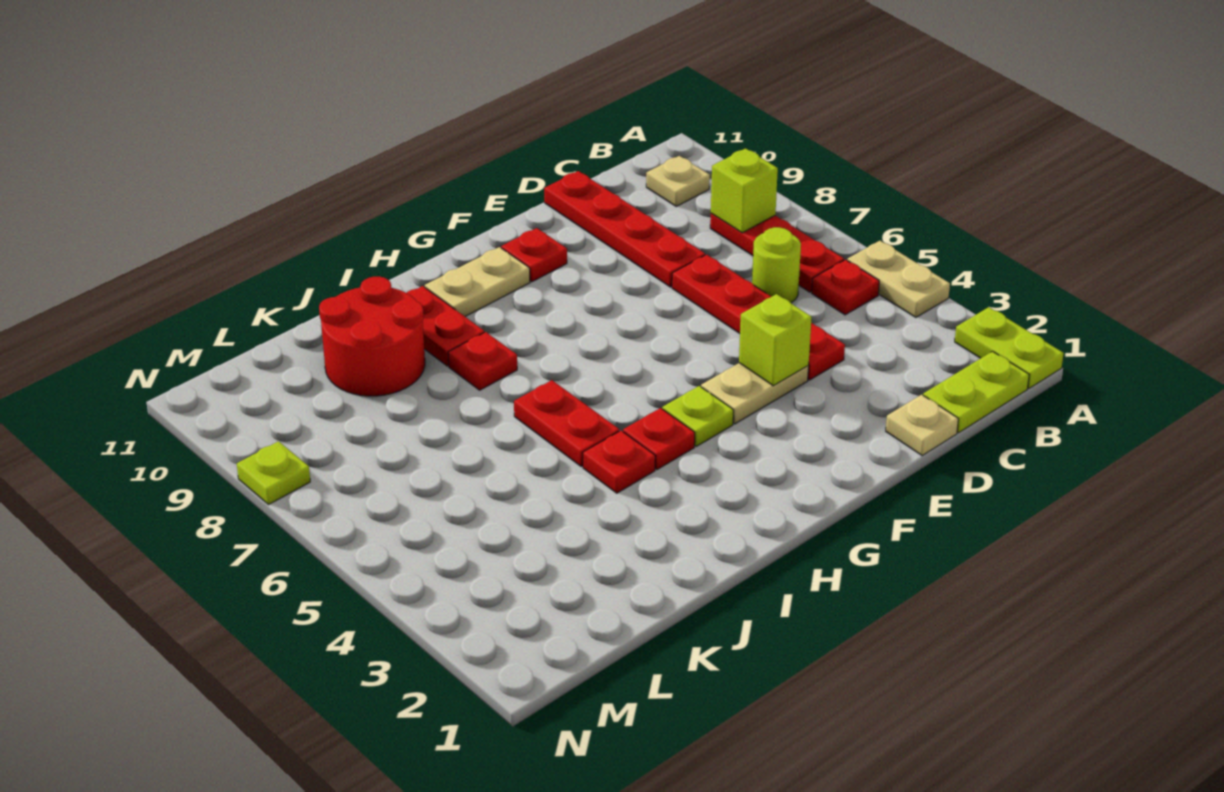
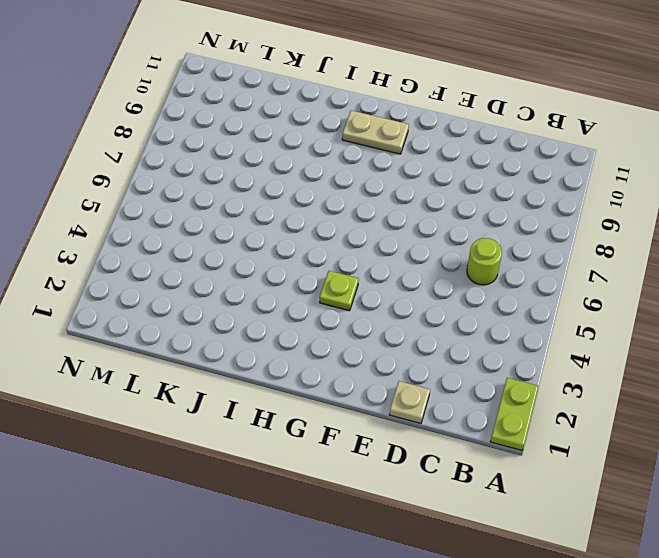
none -> tan plate A4:A5 level 1
none -> lime plate B1:C1 level 1
none -> red plate B5 level 1

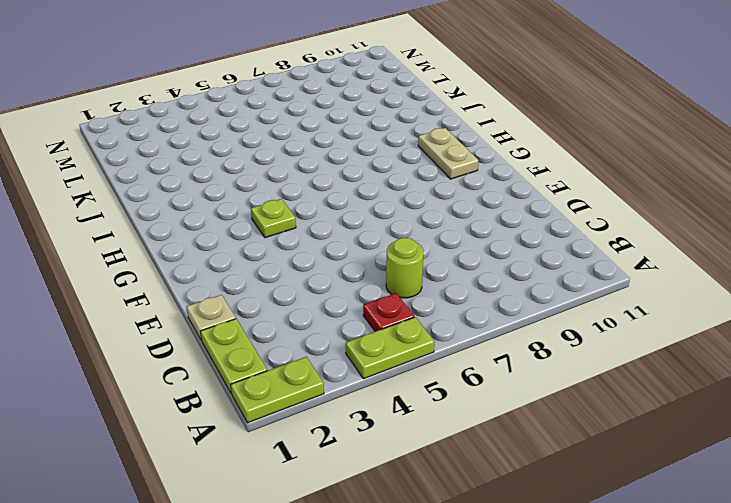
lime plate A4:A5 level 1 -> tan plate A4:A5 level 1
none -> red plate B6:B8 level 1
none -> tan plate B10 level 1
none -> red plate D4:D7 level 1

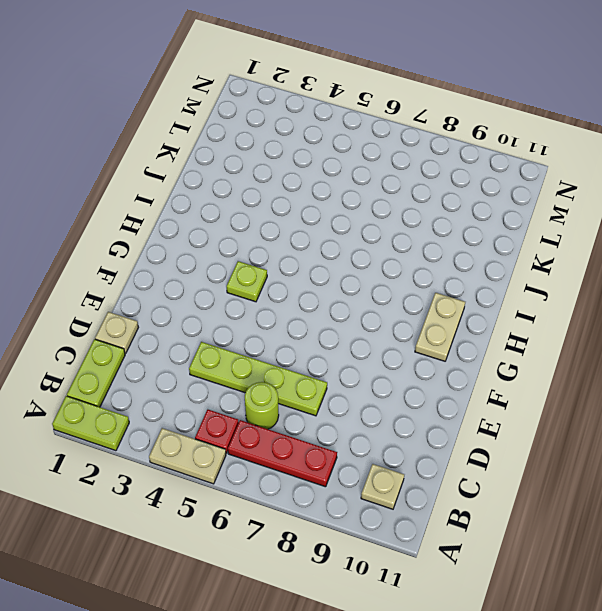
lime plate D4:D7 level 1 -> red plate D4:D7 level 1
none -> red plate D8:D11 level 1
none -> tan plate E4:F4 level 1
none -> red plate F10 level 1

